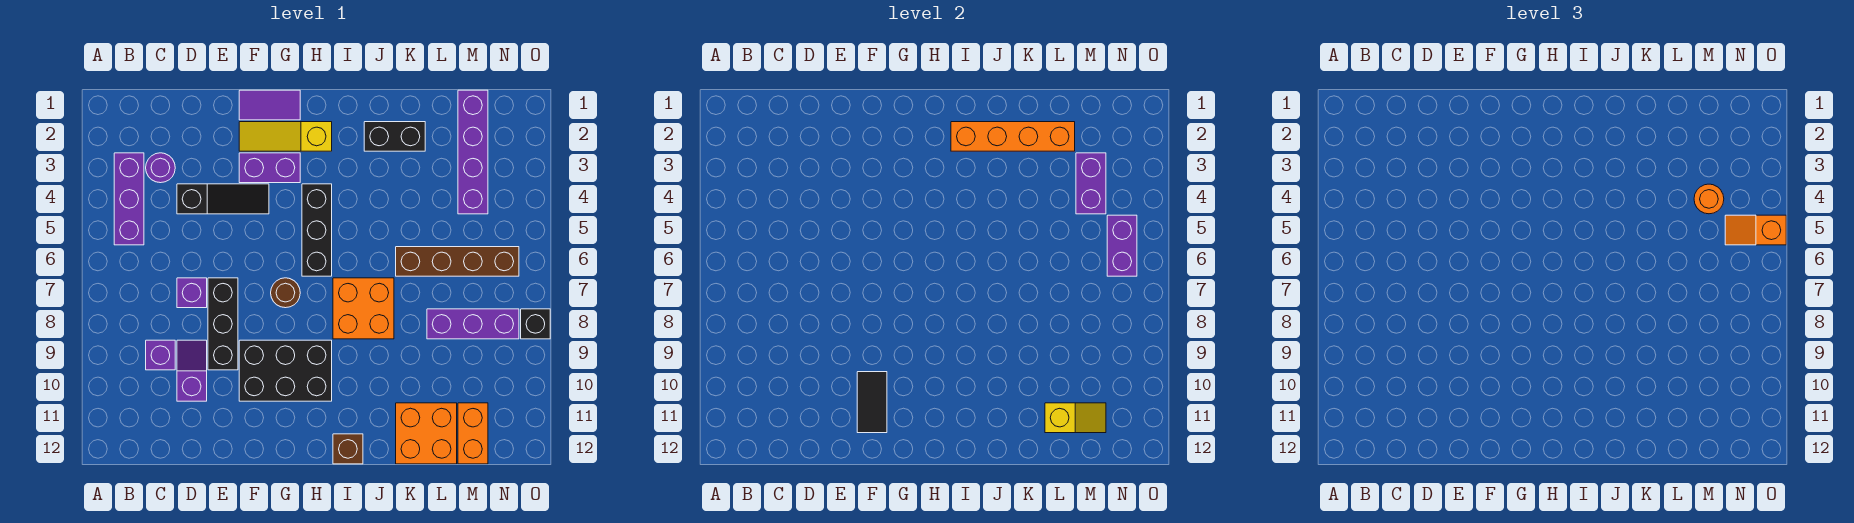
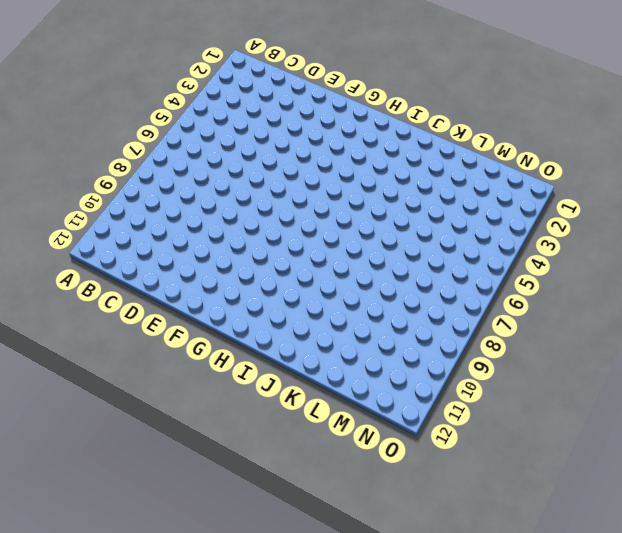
none -> purple brick B3:B5 level 1
none -> purple round brick C3 level 1
none -> purple brick C9 level 1

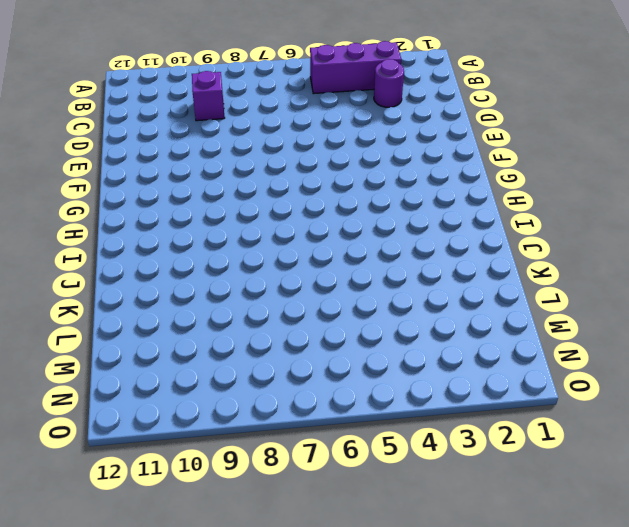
none -> black slope D4:F4 level 1 top D
none -> purple brick D7 level 1
none -> purple slope D9:D10 level 1 top 10

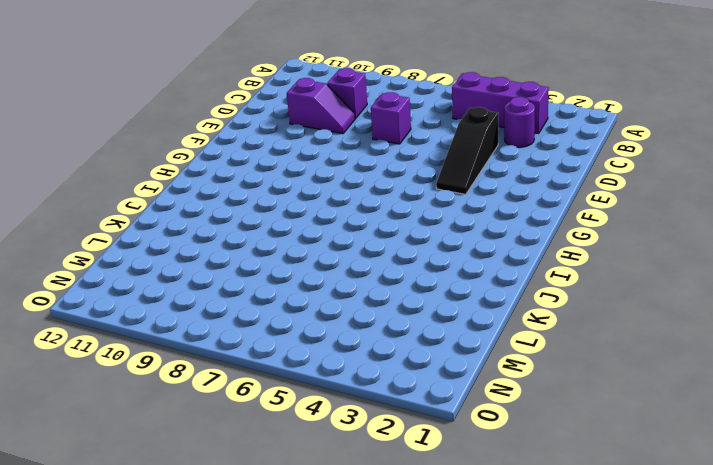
none -> black brick E7:E9 level 1
none -> purple tile F1:G1 level 1
none -> yellow slope F2:H2 level 1 top H

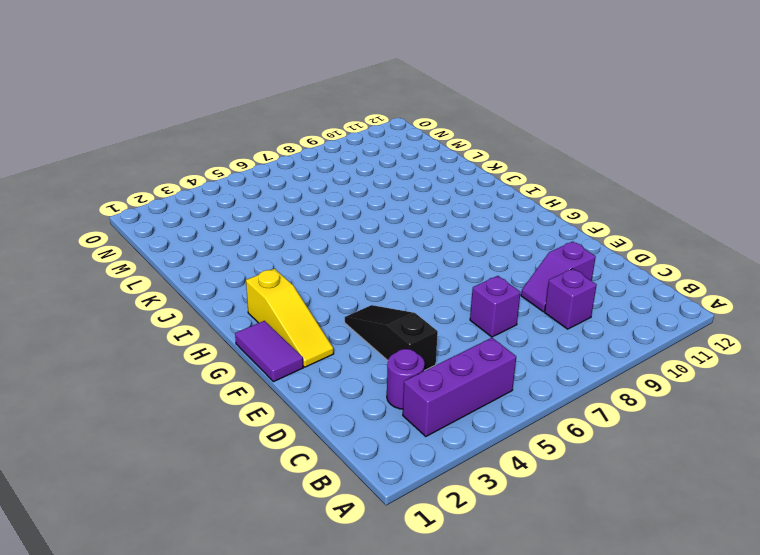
none -> black brick E7:E9 level 1
none -> purple brick F3:G3 level 1
none -> black brick F9:H10 level 1

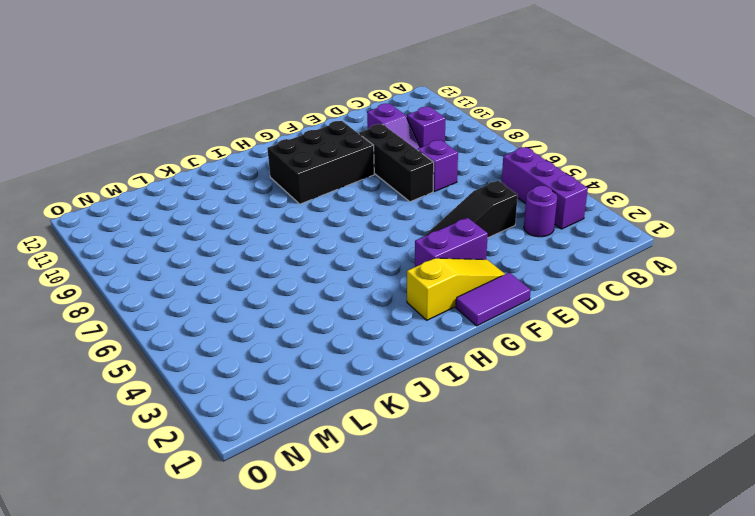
none -> brown round brick G7 level 1
none -> black brick H4:H6 level 1
none -> orange brick I7:J8 level 1

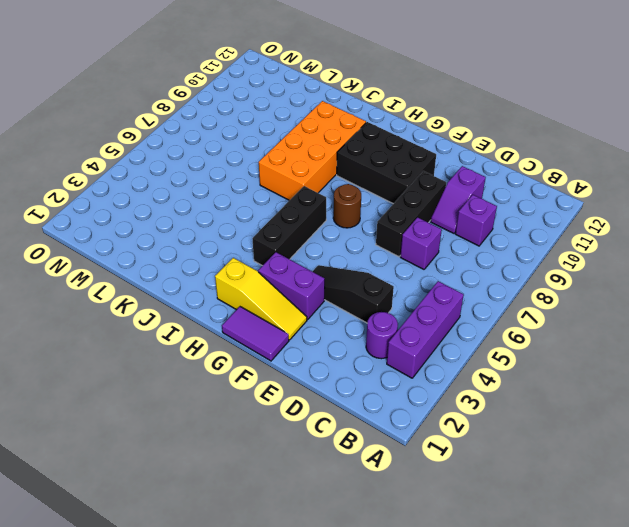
orange brick I7:J10 level 1 -> orange brick I7:J8 level 1
none -> brown brick I12 level 1
none -> black brick J2:K2 level 1
none -> brown brick K6:N6 level 1

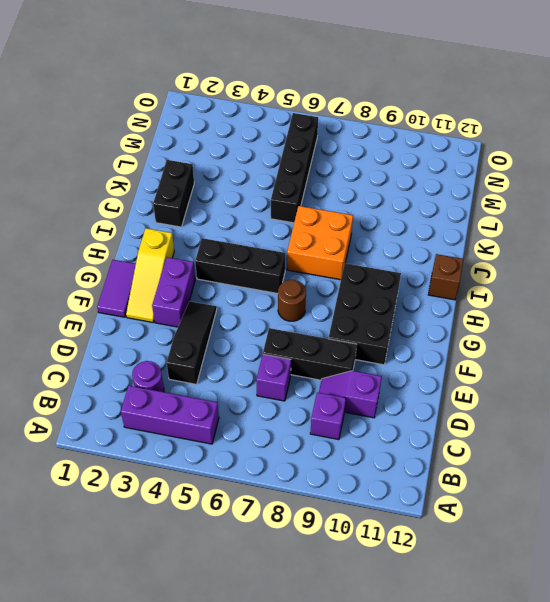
black brick K6:N6 level 1 -> brown brick K6:N6 level 1
none -> orange brick K11:L12 level 1
none -> purple brick L8:N8 level 1
none -> purple brick M1:M4 level 1

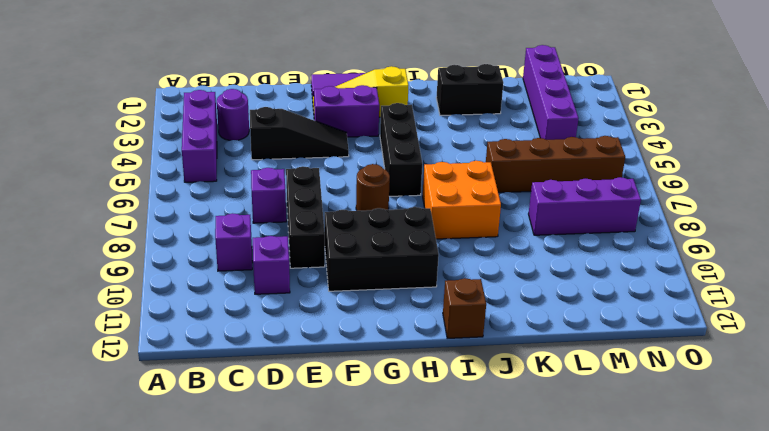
none -> orange brick K11:L12 level 1
none -> orange brick M11:M12 level 1
none -> black brick O8 level 1

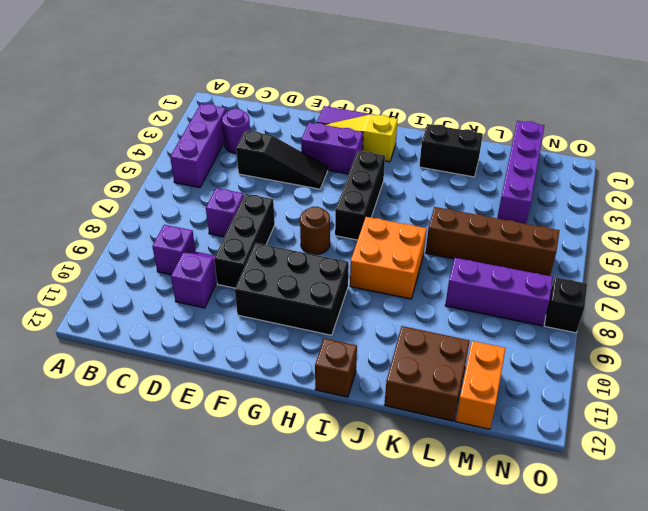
brown brick K11:L12 level 1 -> orange brick K11:L12 level 1
none -> black tile F10:F11 level 2
none -> orange brick I2:L2 level 2
none -> yellow slope L11:M11 level 2 top L

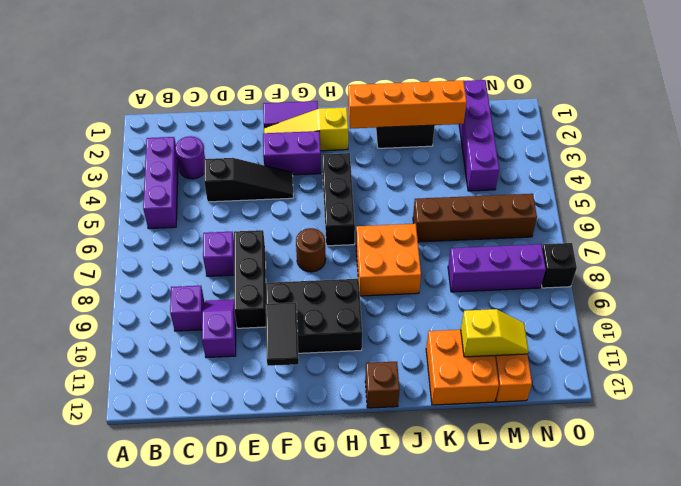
none -> purple brick M3:M4 level 2
none -> purple brick N5:N6 level 2
none -> orange round brick M4 level 3

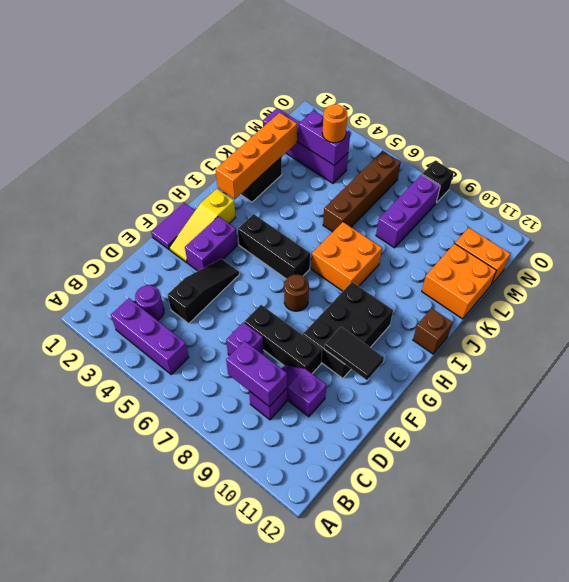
purple brick C8:C9 level 2 -> purple brick N5:N6 level 2
none -> yellow slope L11:M11 level 2 top L
none -> orange slope N5:O5 level 3 top O

